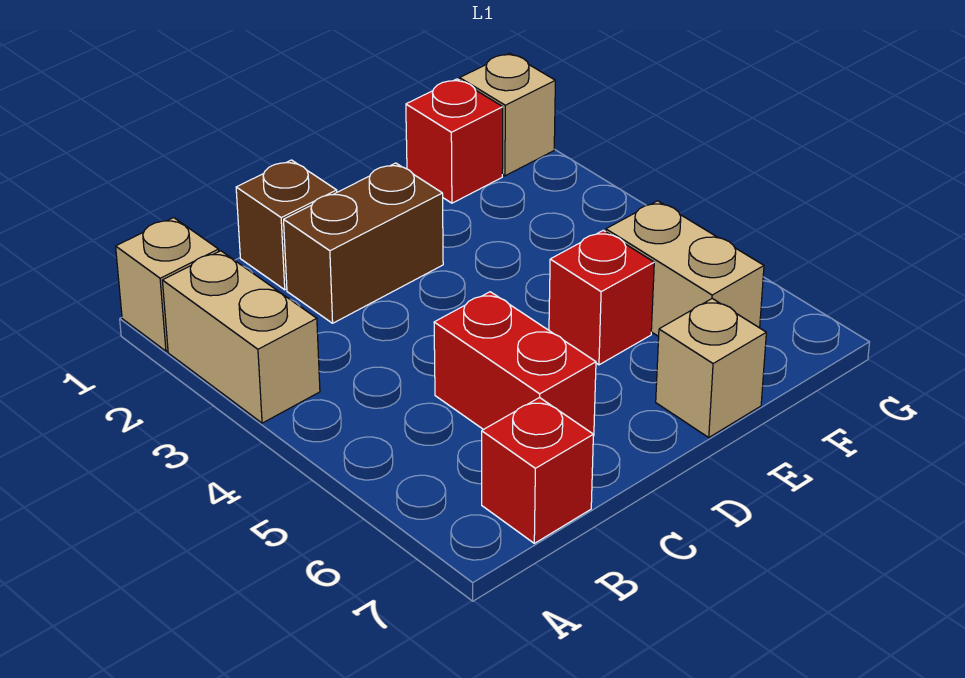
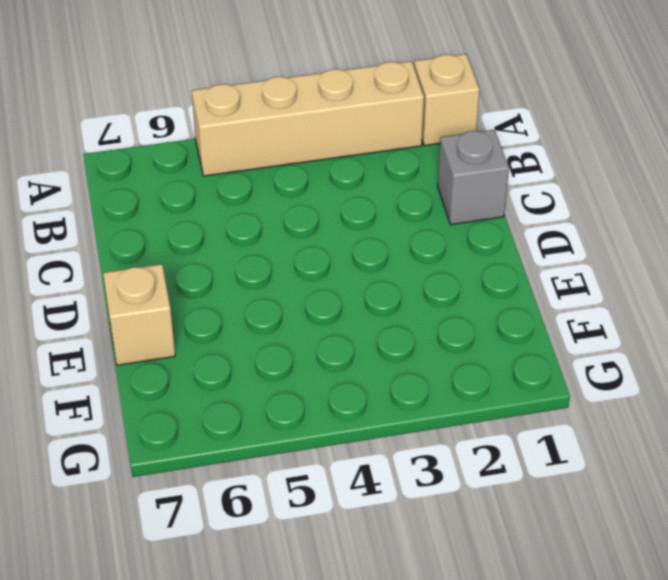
tan brick A2:A5 level 1 -> tan brick A2:A3 level 1
grey brick C1 level 1 -> brown brick C1 level 1
none -> red brick B7 level 1
none -> brown brick C2:D2 level 1

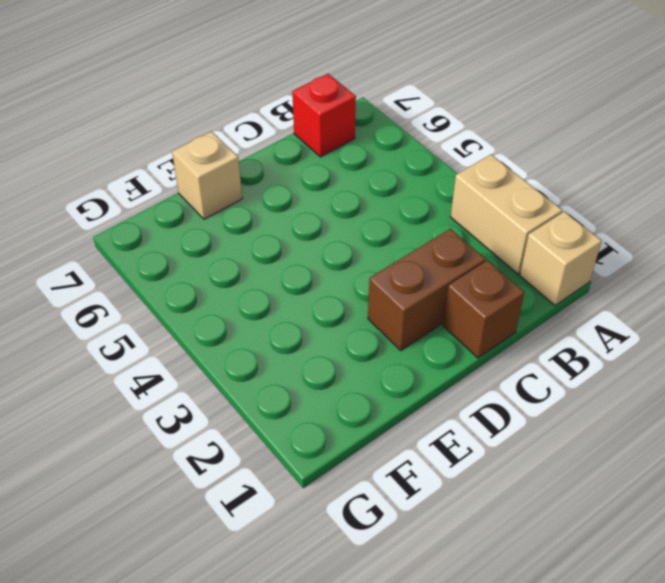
none -> red brick C5:C6 level 1
none -> red brick E5 level 1

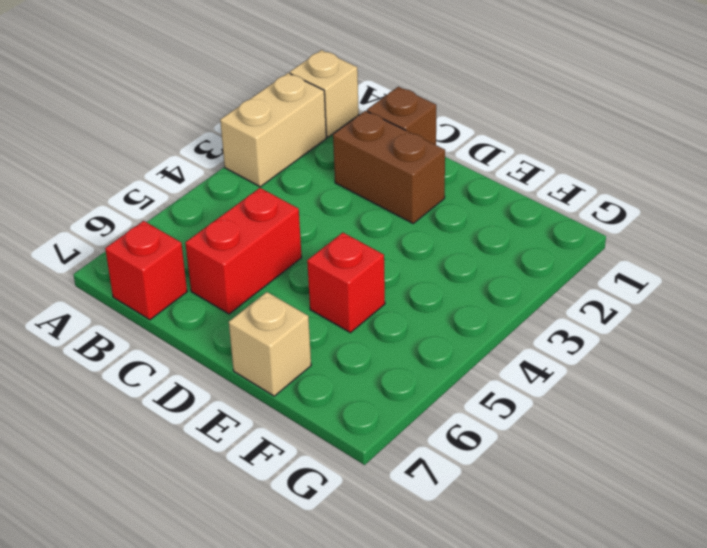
none -> red brick F1 level 1
none -> tan brick F5:F6 level 1

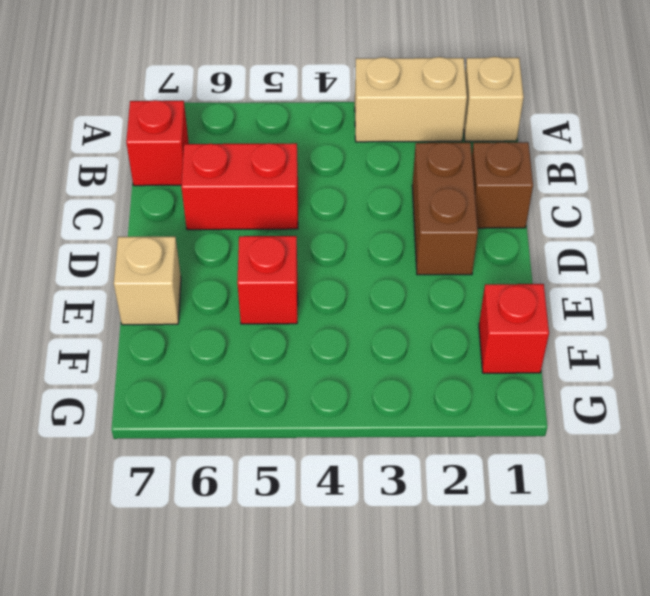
none -> tan brick F5:F6 level 1
none -> tan brick G1 level 1

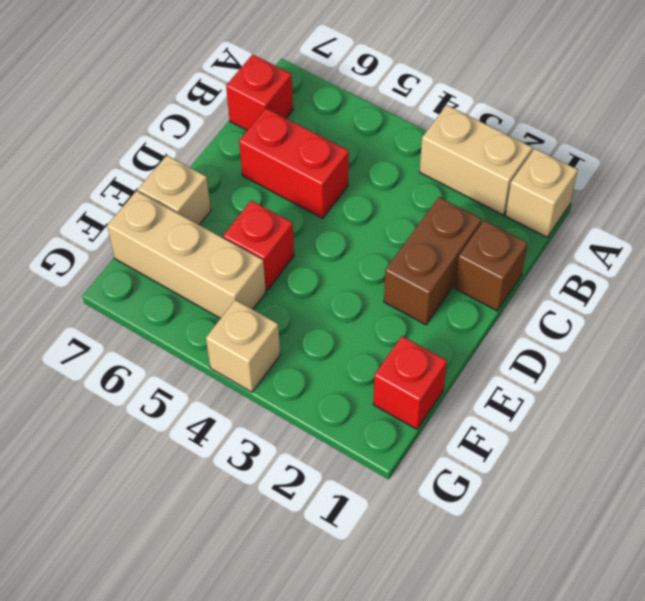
tan brick F5:F7 level 1 -> tan brick F5:F6 level 1
tan brick G4 level 1 -> tan brick G1 level 1

